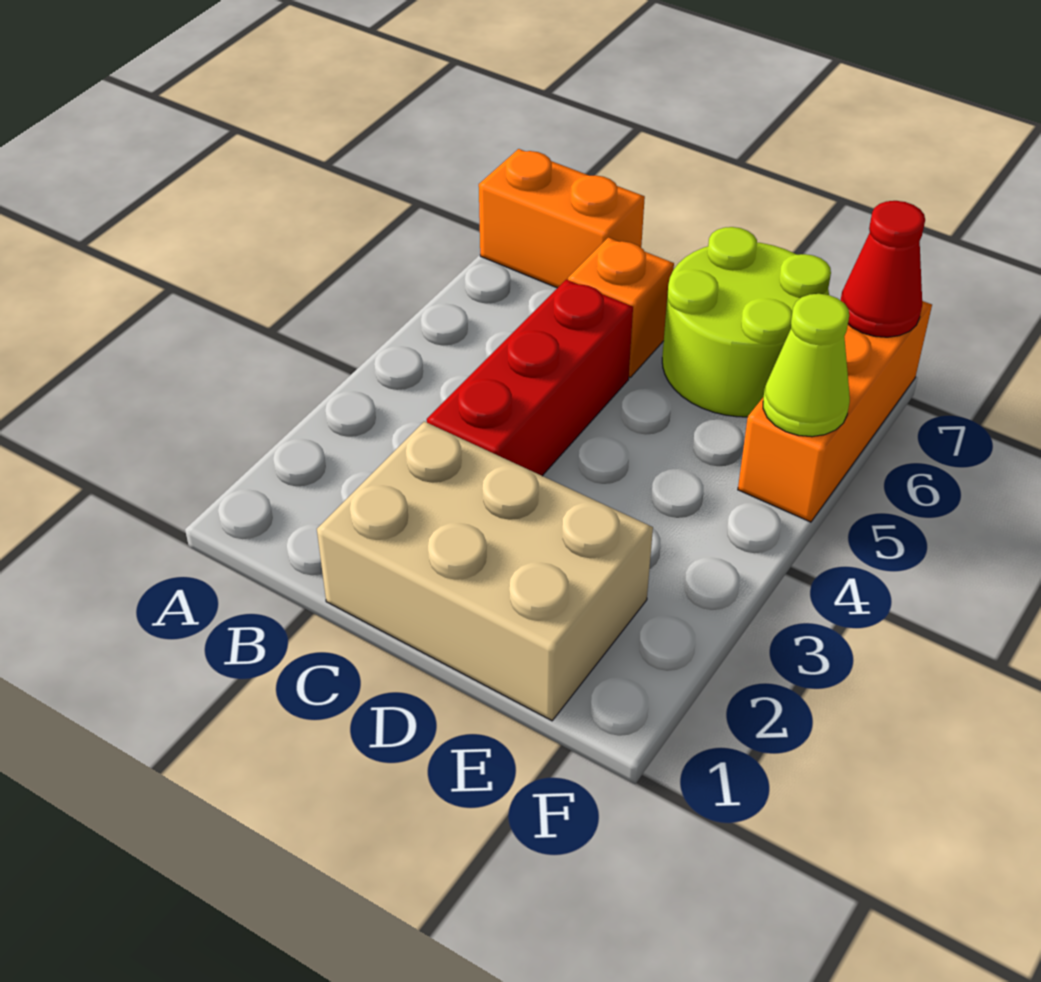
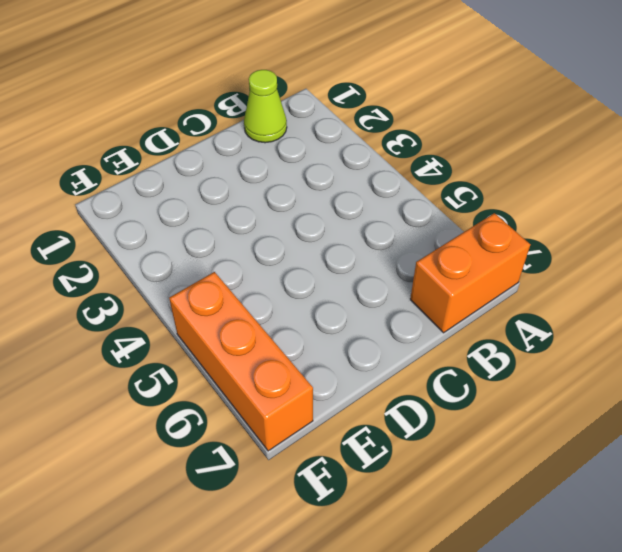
lime cone B1 level 1 -> lime cone F5 level 2
none -> tan brick C1:E2 level 1
none -> red brick C3:C5 level 1

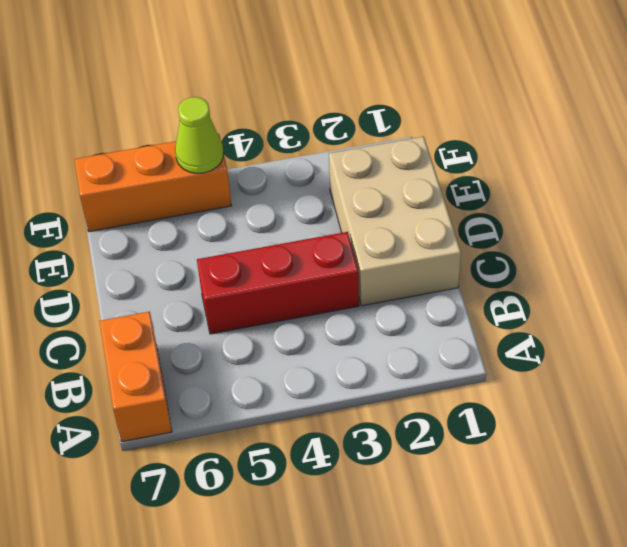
none -> orange brick C6 level 1
none -> lime round brick D6:E7 level 1

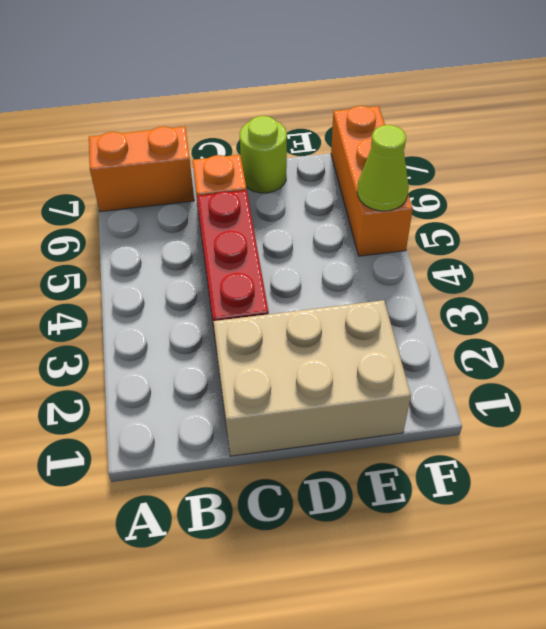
lime round brick D7 level 1 -> lime round brick D6:E7 level 1
none -> red cone F7 level 2

